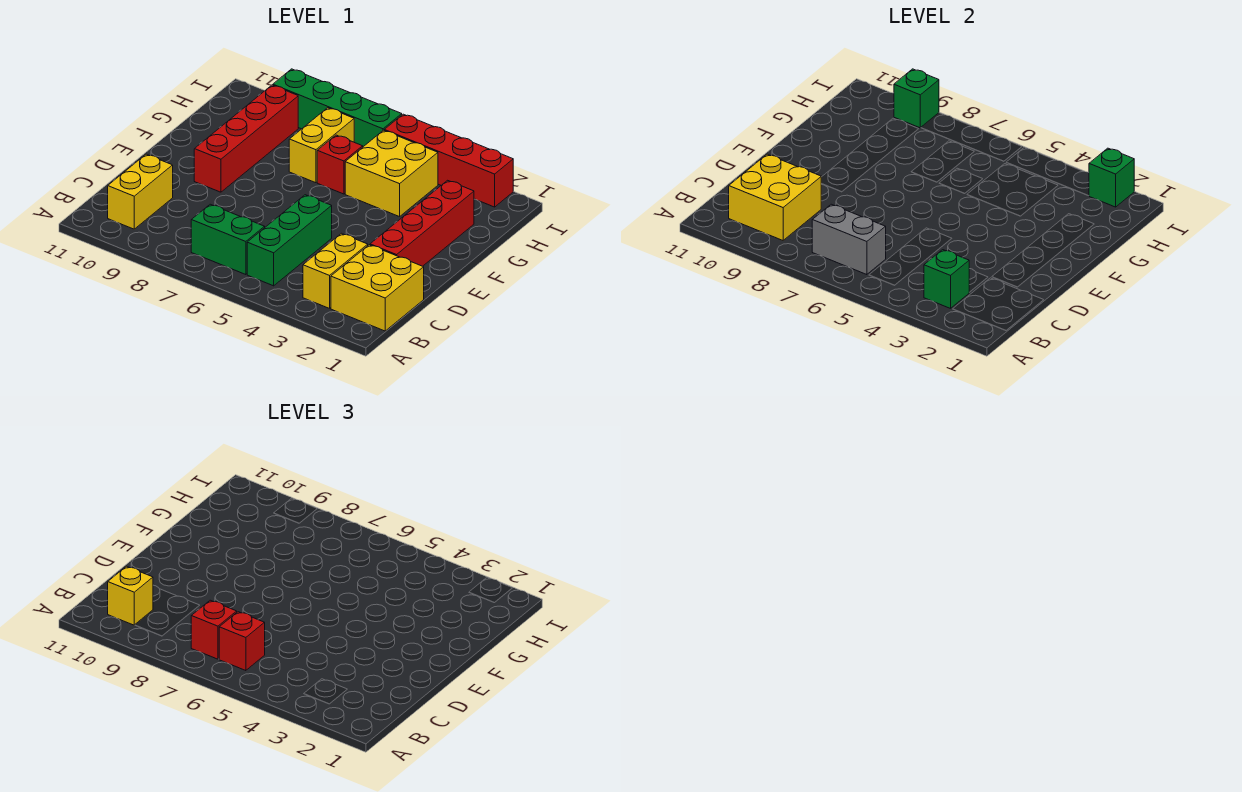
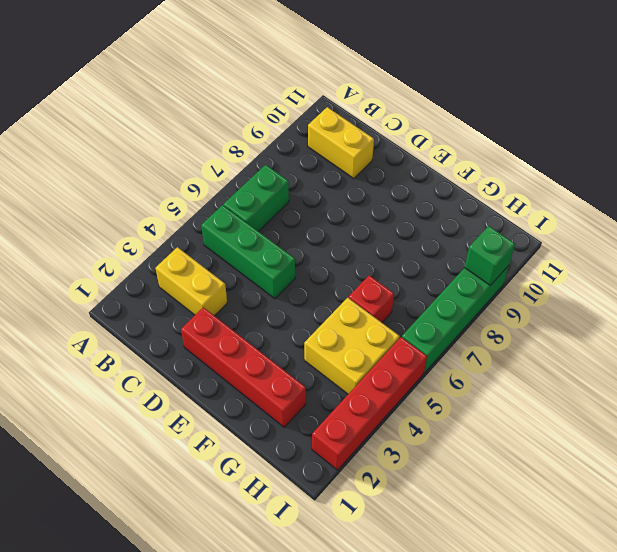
none -> yellow brick B1:C2 level 1
none -> red brick E9:H9 level 1
none -> yellow brick G7:H7 level 1

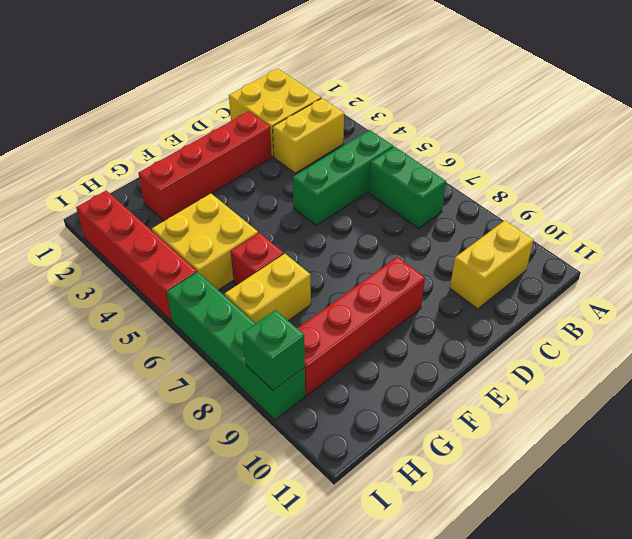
none -> green brick B3 level 2
none -> grey brick B6:B7 level 2
none -> yellow brick B9:C10 level 2

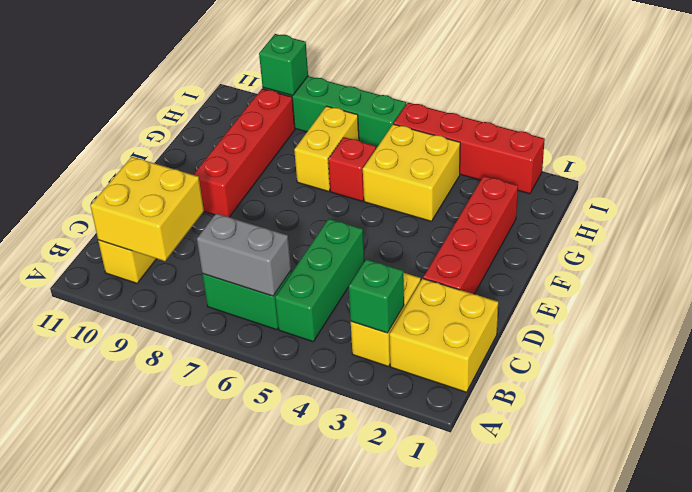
none -> green brick I2 level 2
none -> red brick B6 level 3
none -> red brick B7 level 3

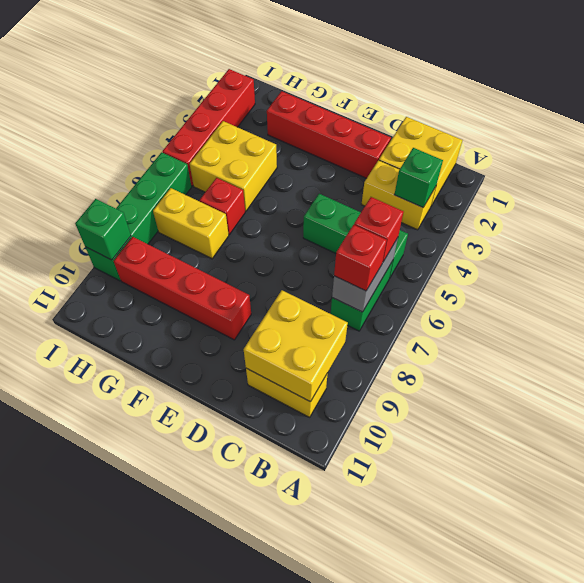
none -> green brick I2 level 2
none -> yellow brick B10 level 3

